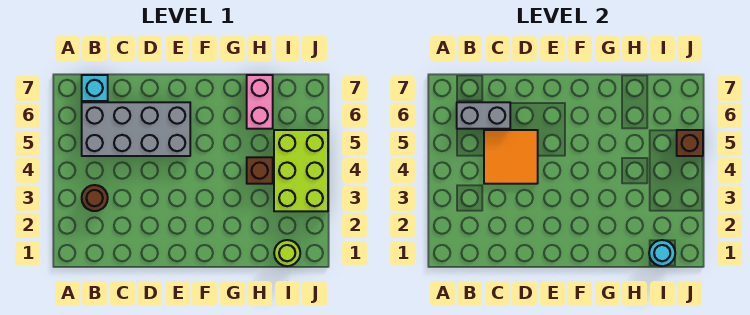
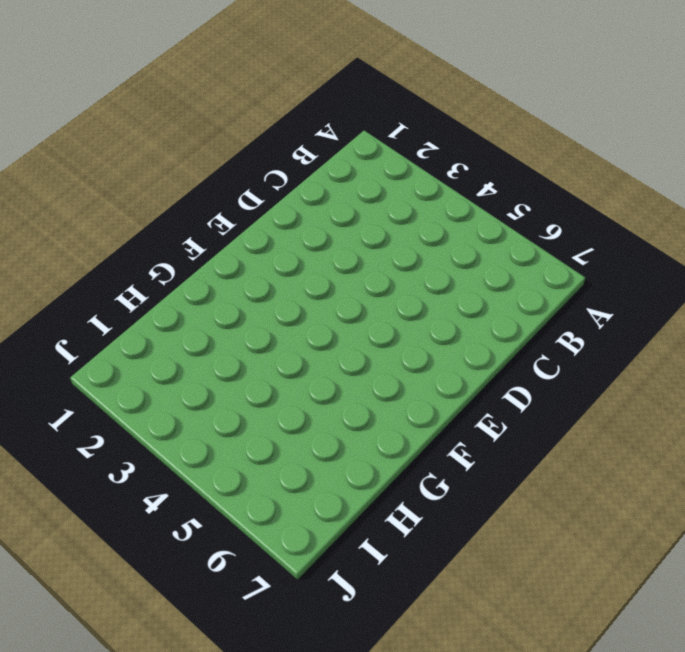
none -> brown round brick B3 level 1
none -> grey brick B5:E6 level 1

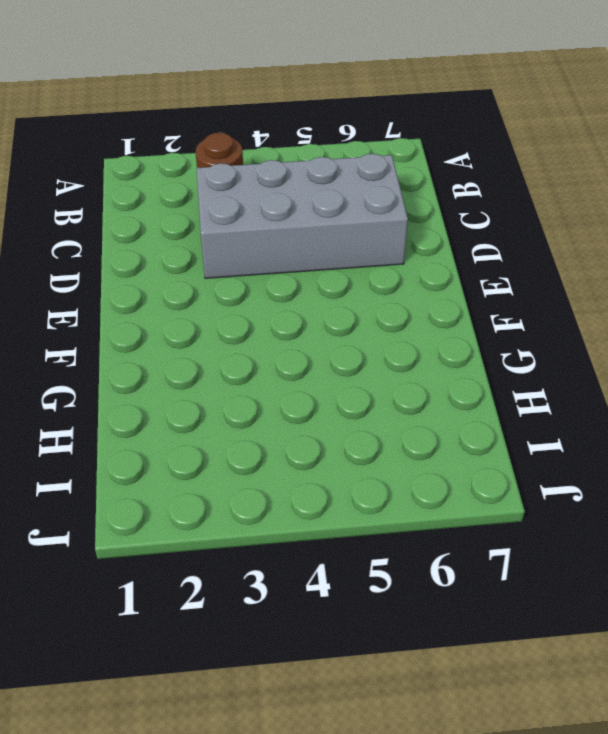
grey brick C3:D6 level 1 -> grey brick B5:E6 level 1
none -> cyan brick B7 level 1
none -> brown brick H4 level 1

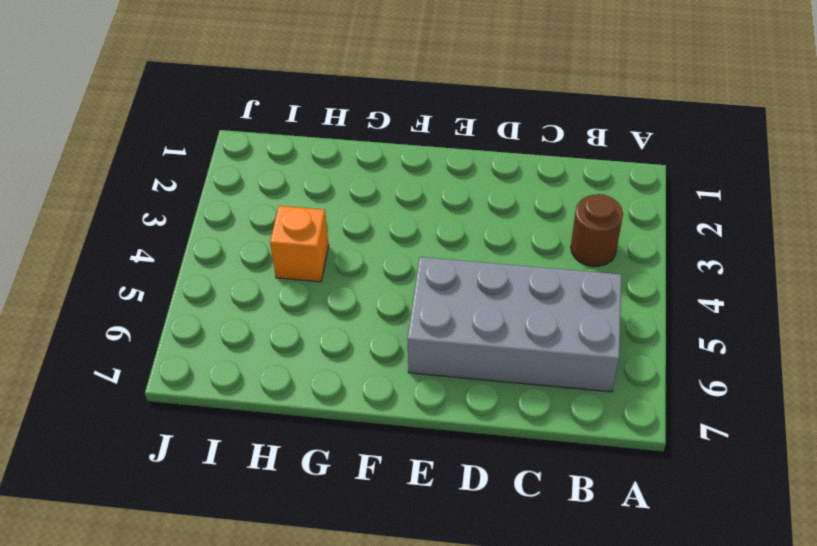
orange brick H4 level 1 -> brown brick H4 level 1
none -> cyan brick B7 level 1
none -> pink brick H6:H7 level 1

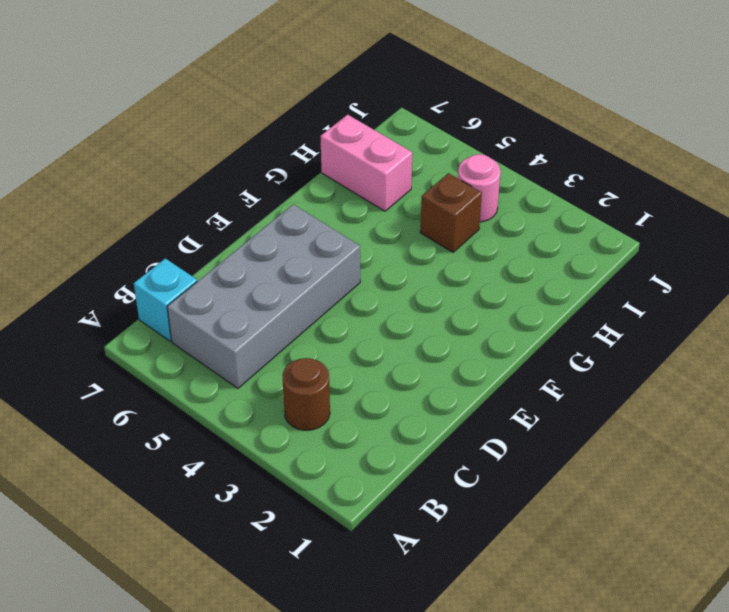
pink round brick I4 level 1 -> lime brick I3:J5 level 1
none -> lime round brick I1 level 1
none -> grey brick B6:C6 level 2

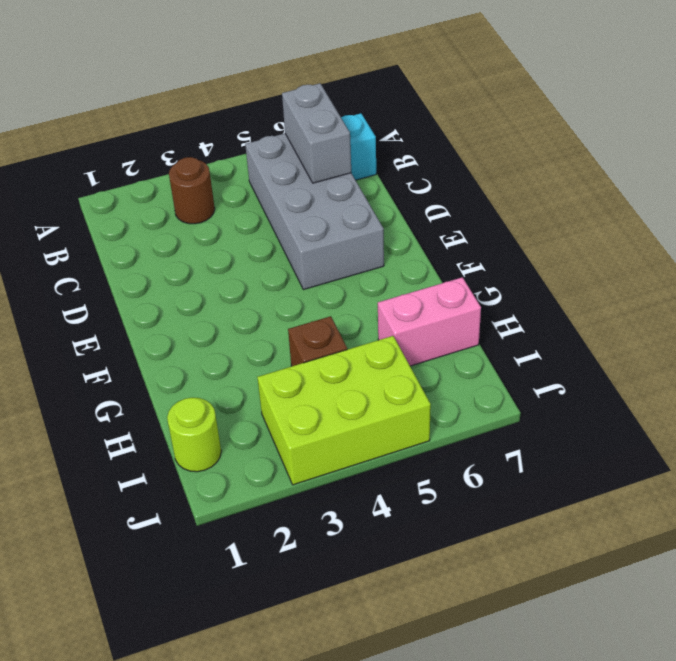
none -> orange tile C4:D5 level 2
none -> cyan round brick I1 level 2

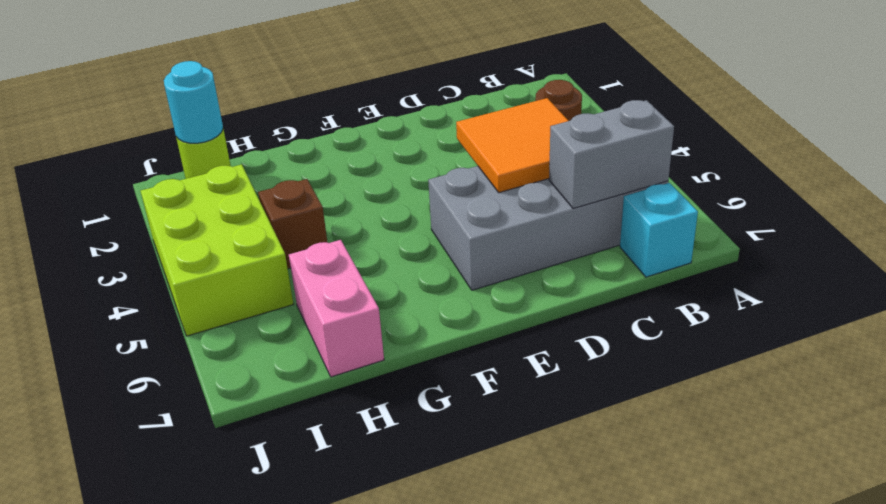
none -> brown brick J5 level 2

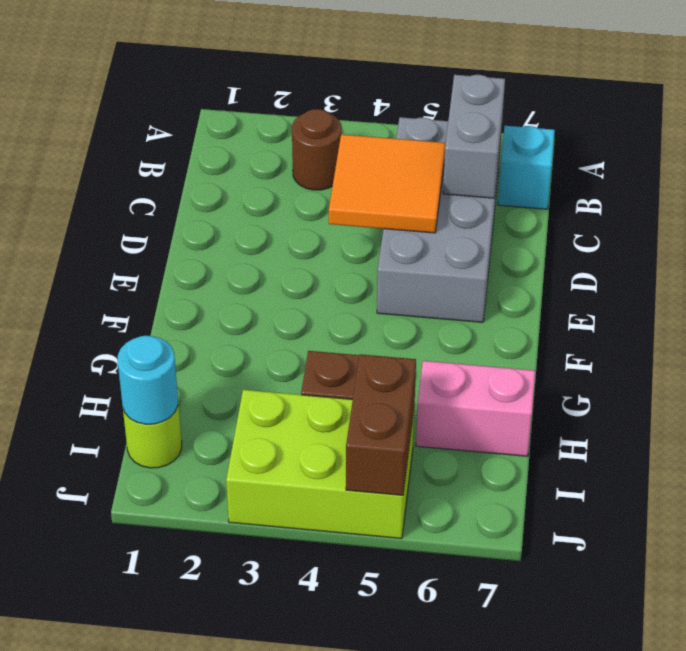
brown brick I5:J5 level 2 -> brown brick J5 level 2

